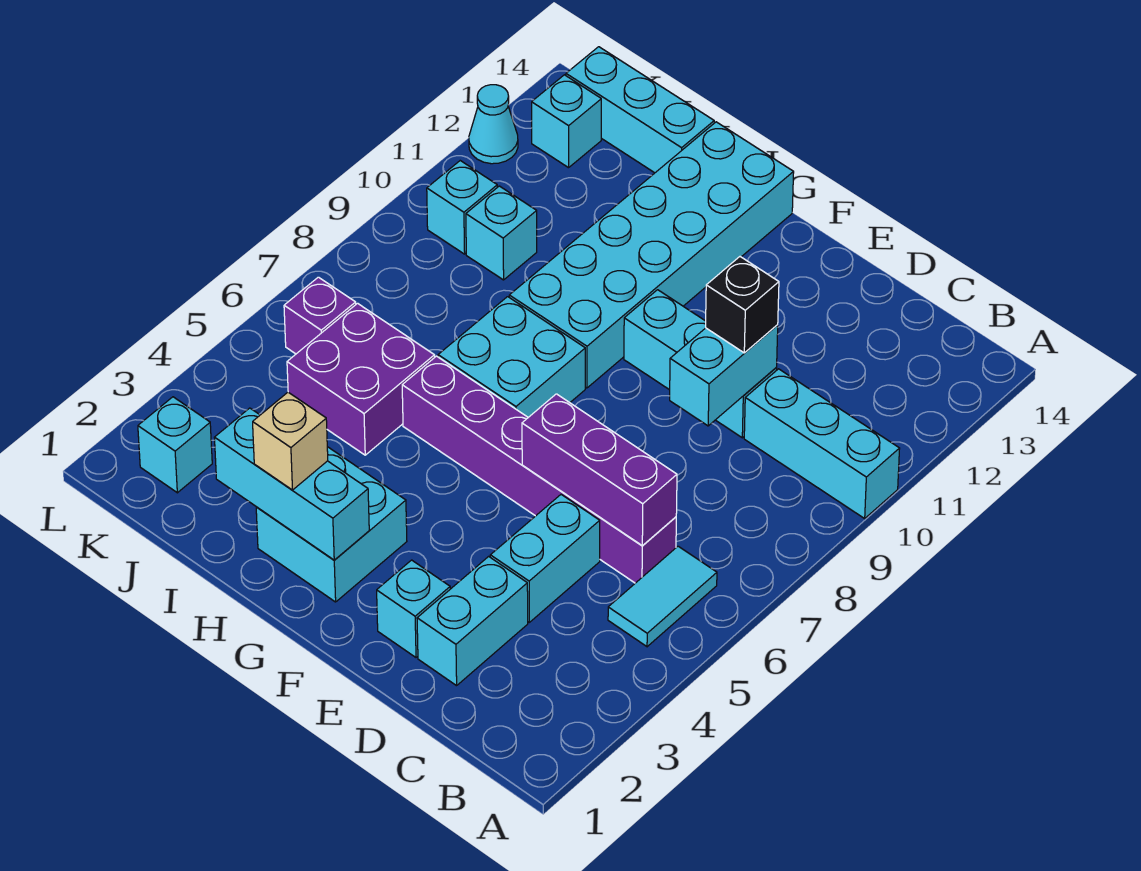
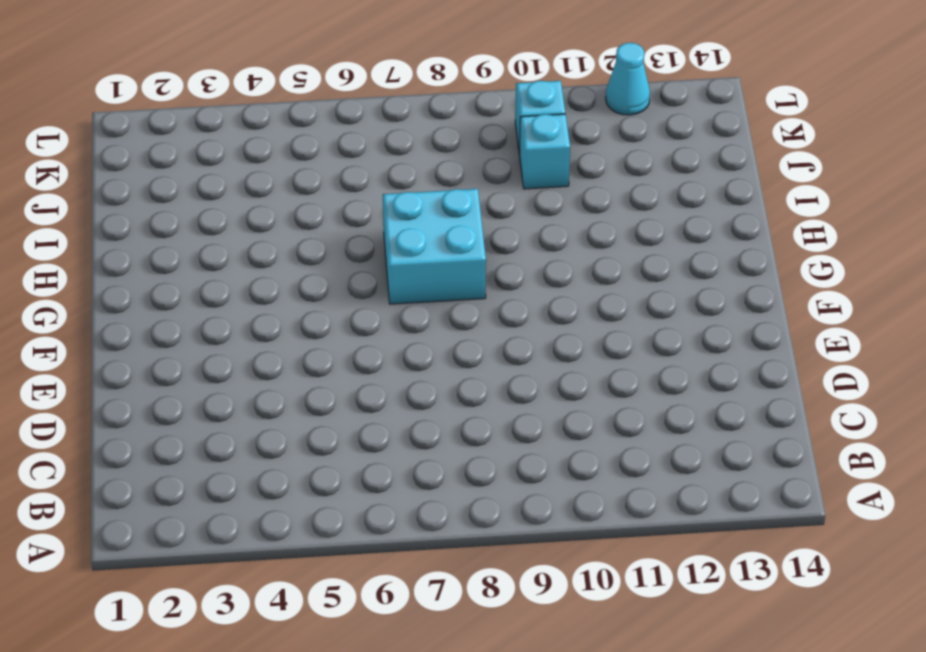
none -> cyan brick A10:C10 level 1
none -> cyan tile B5:B6 level 1
none -> purple brick C6:H6 level 1

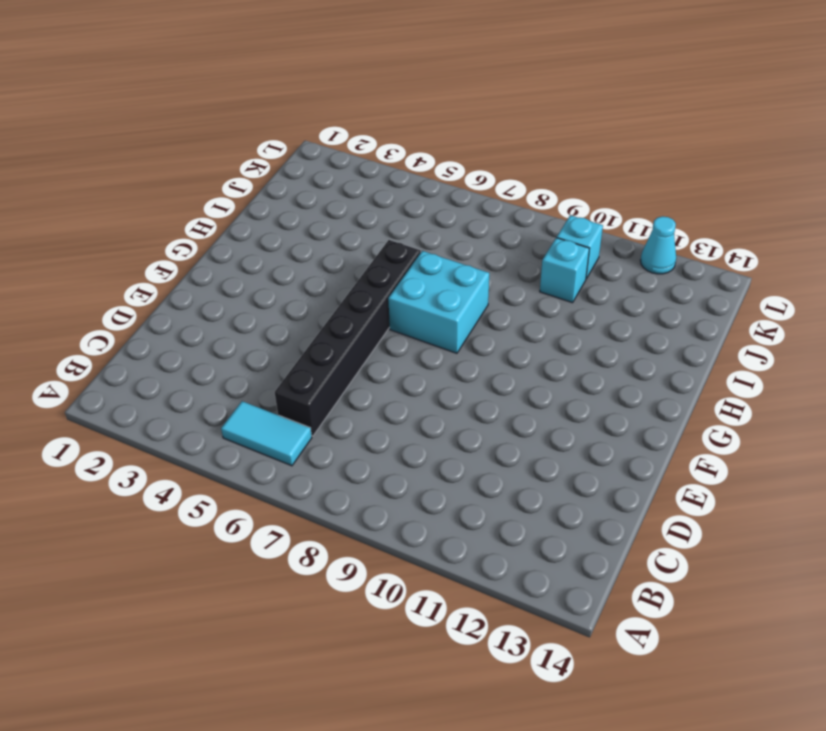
black brick C6:H6 level 1 -> purple brick C6:H6 level 1
none -> cyan brick A10:C10 level 1
none -> cyan brick D2:D3 level 1
none -> cyan brick D4:D5 level 1

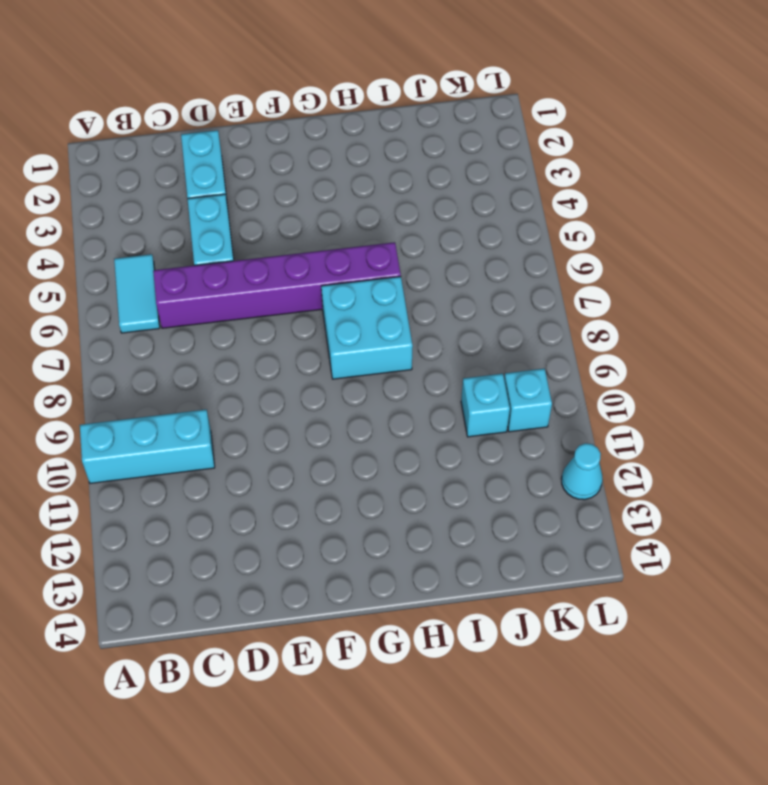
none -> cyan brick D10:F10 level 1
none -> cyan brick E2 level 1
none -> cyan brick G2:H3 level 1

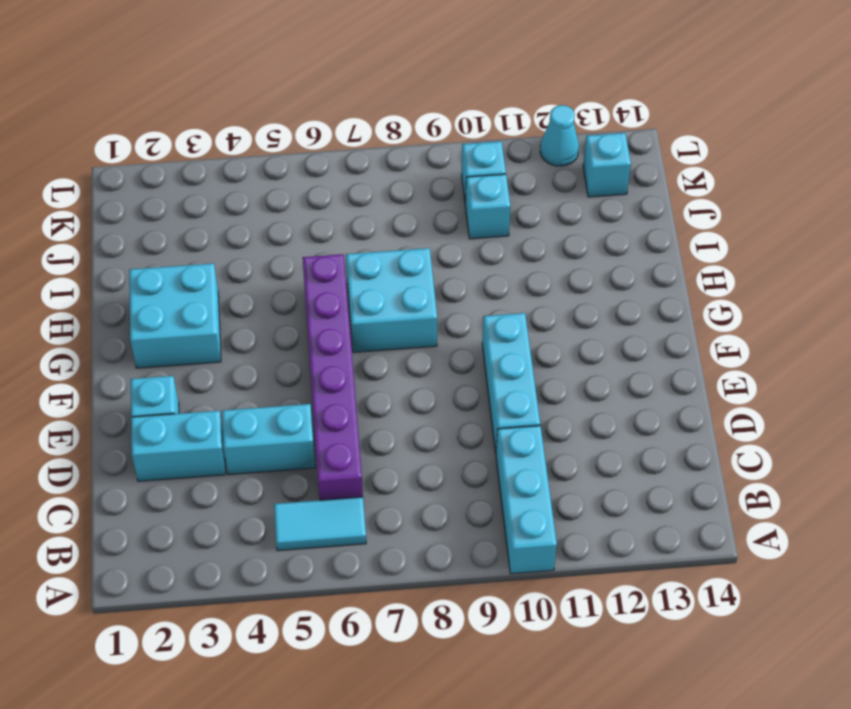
none -> cyan brick G9:H14 level 1
none -> purple brick I5:J6 level 1
none -> cyan brick I14:K14 level 1

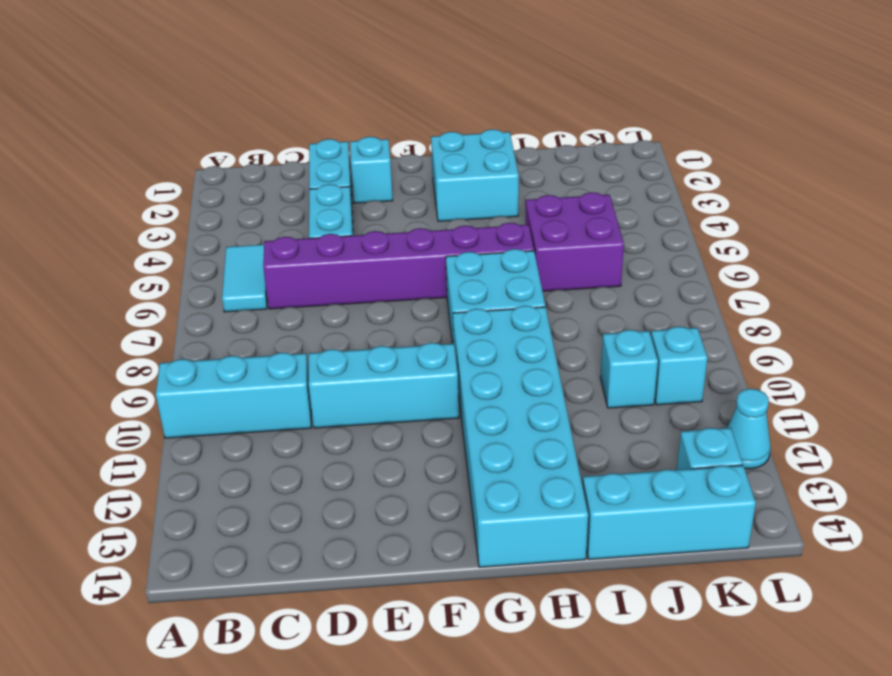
none -> cyan brick K2 level 1
none -> purple brick K6 level 1
none -> purple brick C6:E6 level 2

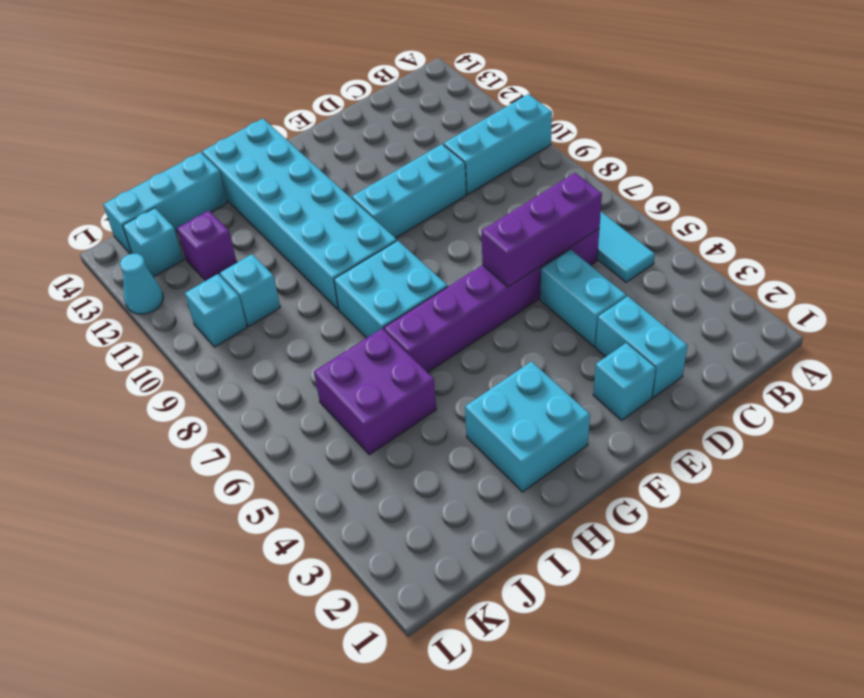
purple brick J12 level 1 -> purple brick K6 level 1
none -> cyan brick K2 level 1
none -> cyan brick D9:D10 level 2
none -> cyan brick G2:I2 level 2

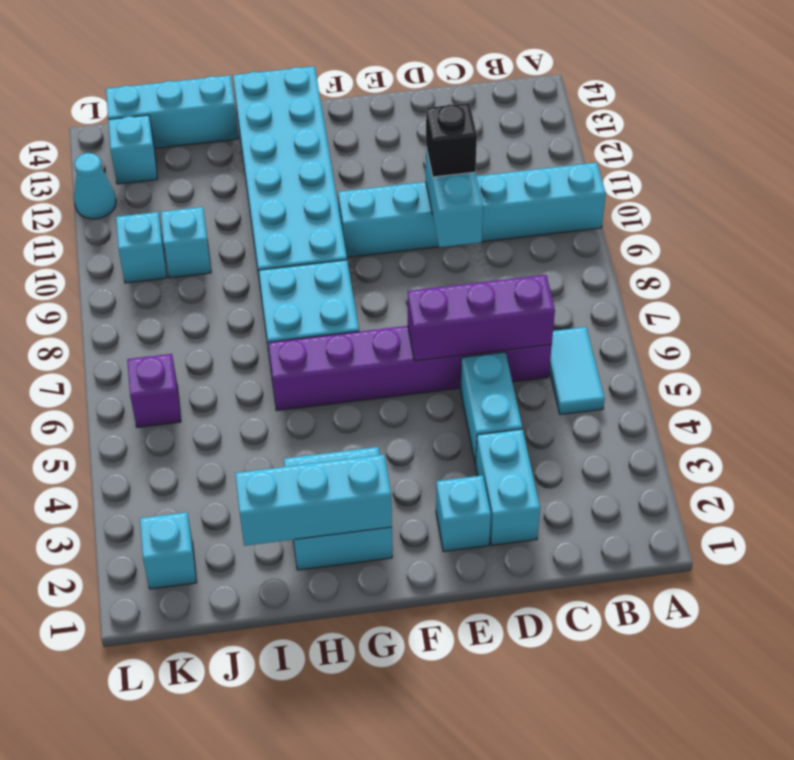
none -> purple brick I5:J6 level 1
none -> tan brick H2 level 3

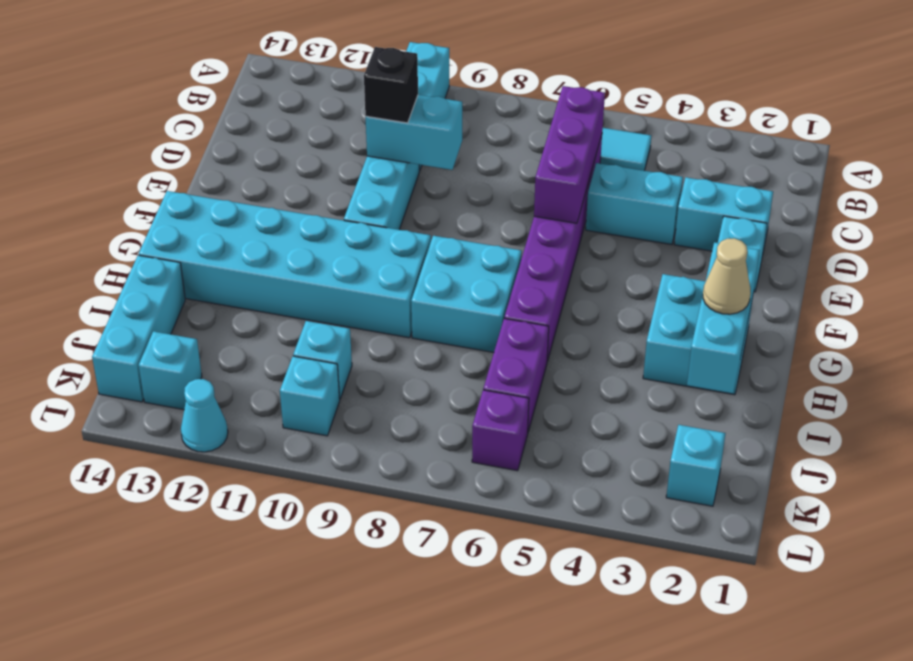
tan cone H2 level 3 -> tan brick H2 level 3
purple brick I6:J6 level 1 -> purple brick I5:J6 level 1

